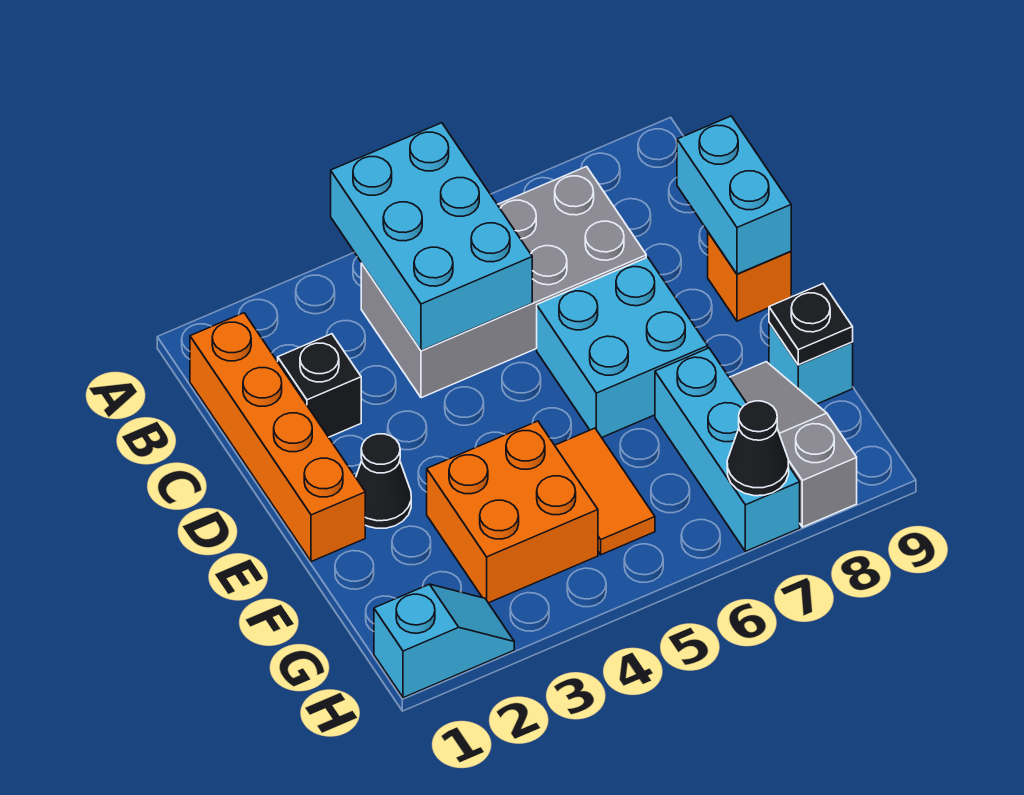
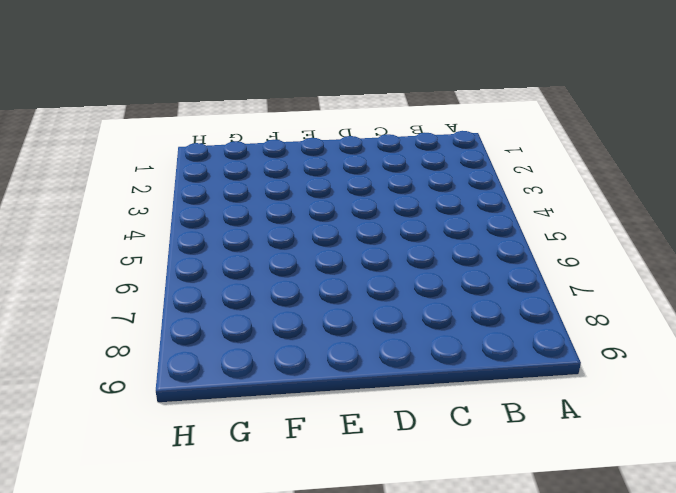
none -> orange brick B1:E1 level 1
none -> grey brick B4:C7 level 1
none -> black brick C2 level 1

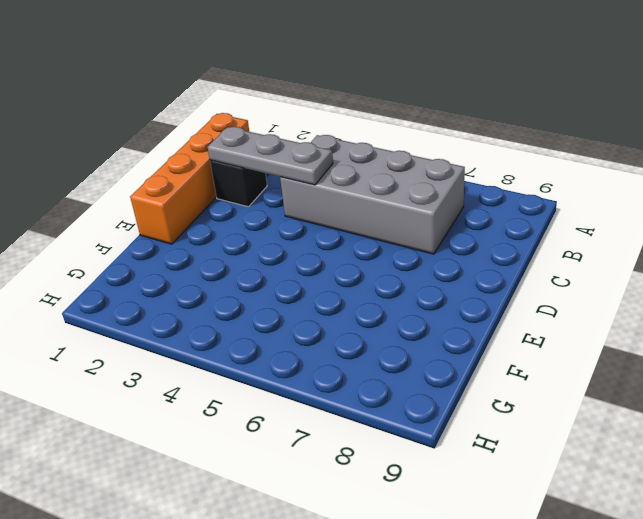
grey plate C2:C4 level 2 -> cyan brick A4:C5 level 2
none -> cyan brick D6:E7 level 1
none -> orange brick D9 level 1
none -> black cone E2 level 1

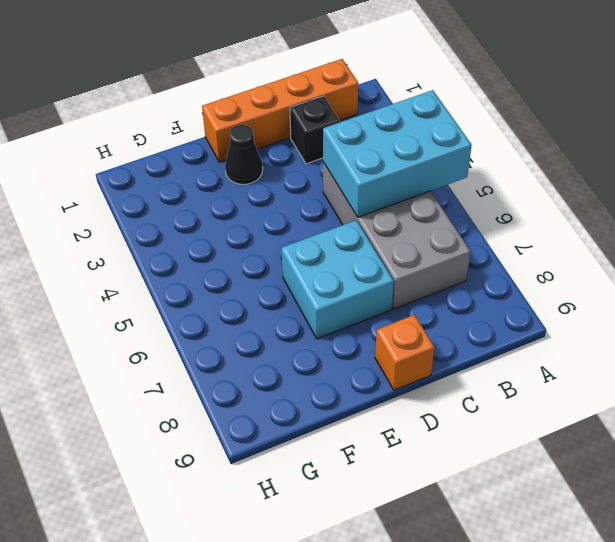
none -> orange brick F3:G4 level 1
none -> orange tile F5:G5 level 1
none -> cyan brick F7:H7 level 1

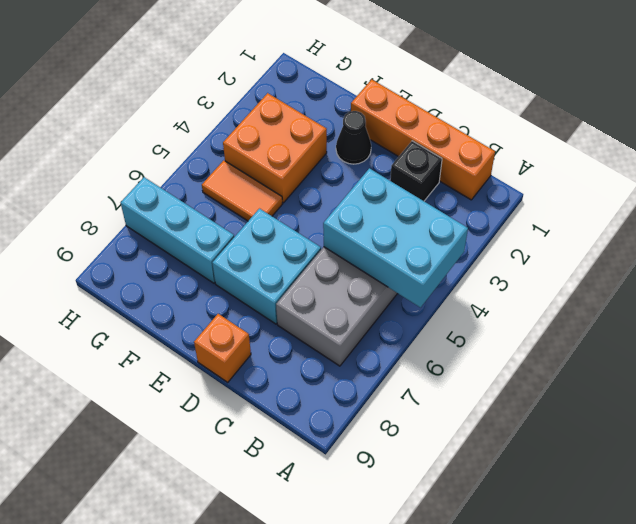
none -> grey slope F8:H8 level 1 top H
none -> cyan brick F9 level 1
none -> cyan slope H1:H2 level 1 top 1

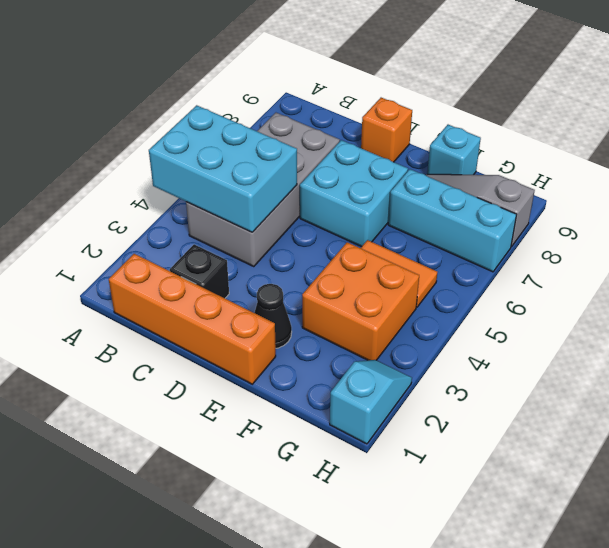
none -> cyan brick C9:D9 level 2
none -> black plate F9 level 2
none -> black cone H7 level 2

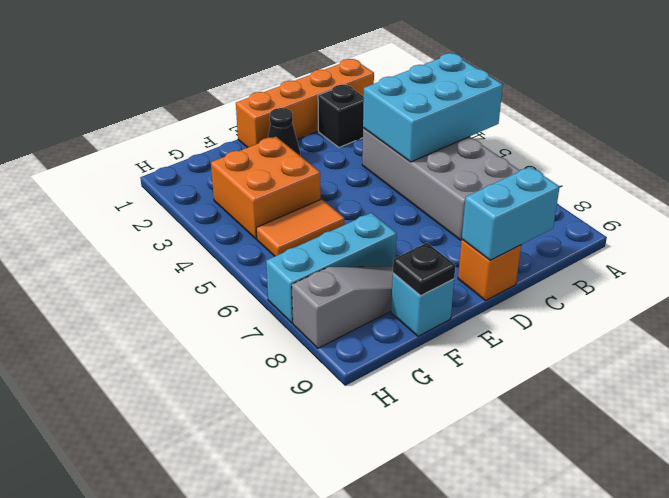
none -> cyan brick D6:E7 level 1
none -> cyan slope H1:H2 level 1 top 1
none -> black cone H7 level 2

